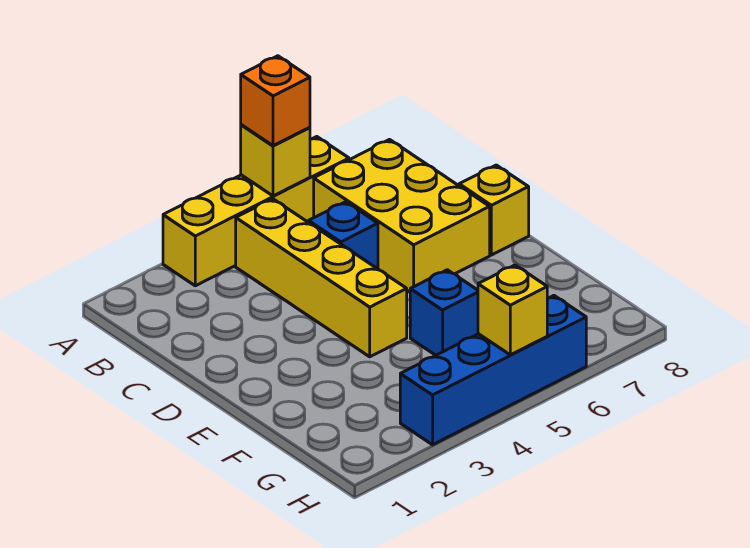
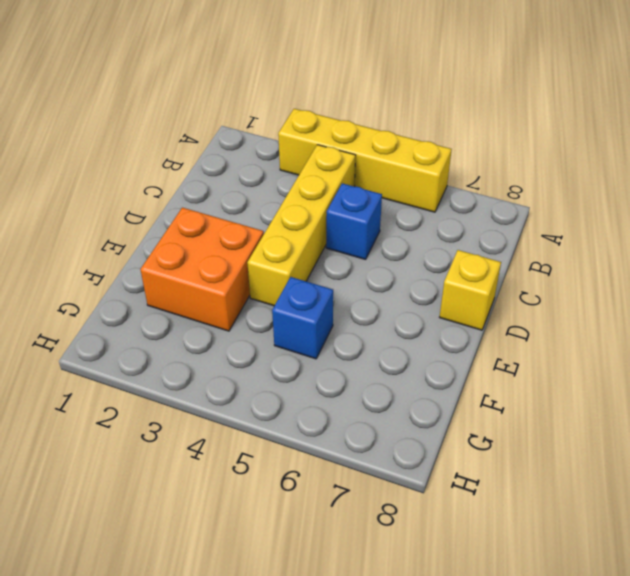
orange brick E2:F3 level 1 -> none
none -> yellow brick B6:D7 level 1
none -> blue brick H3:H6 level 1

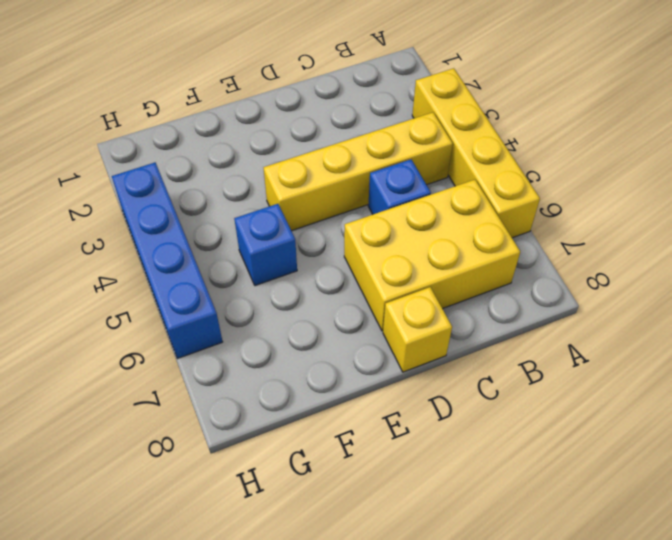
none -> yellow brick A5 level 2
none -> yellow brick H5 level 2

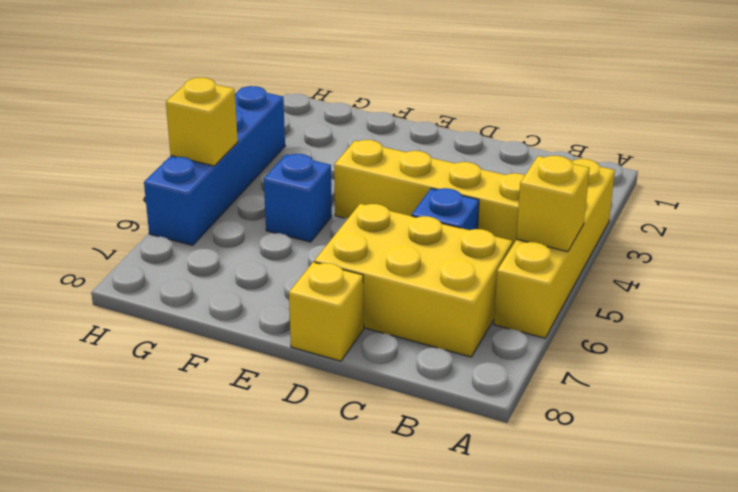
none -> orange brick A5 level 3

